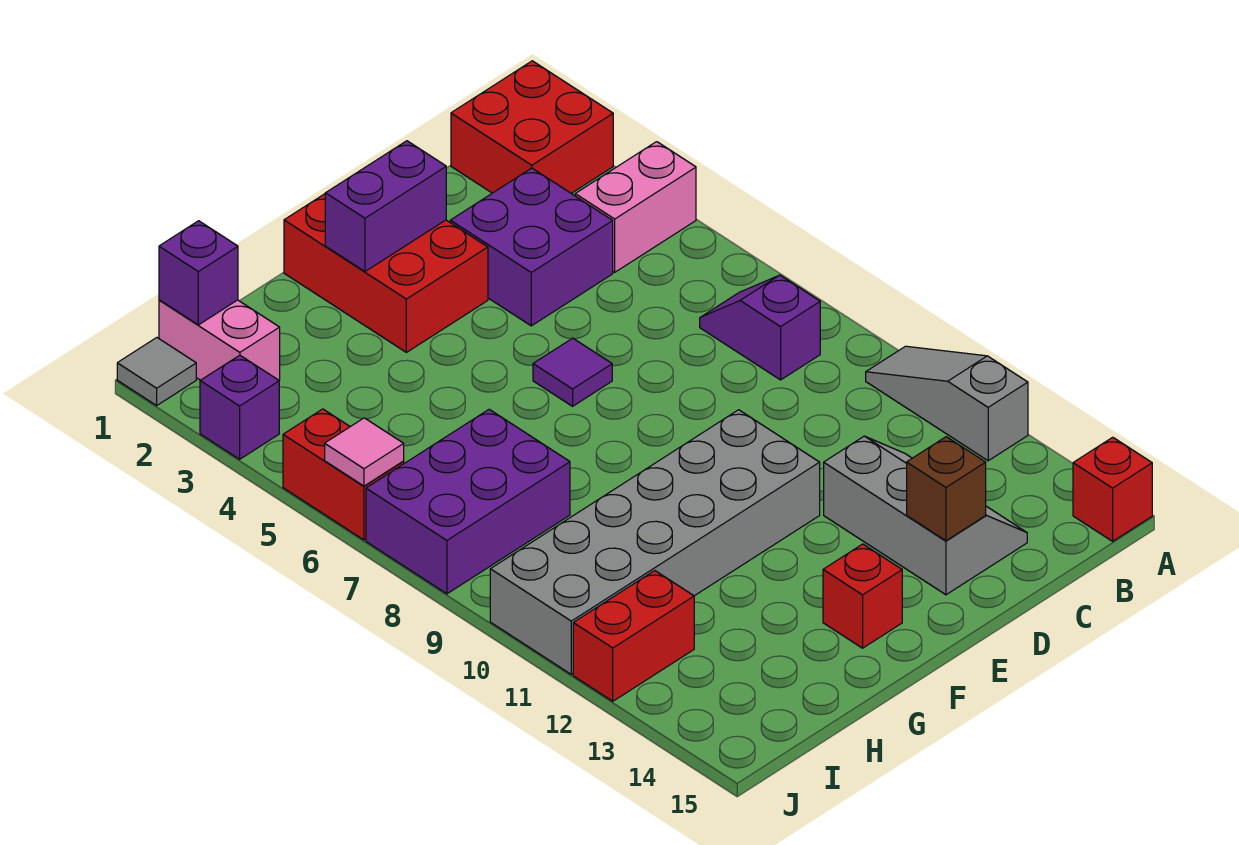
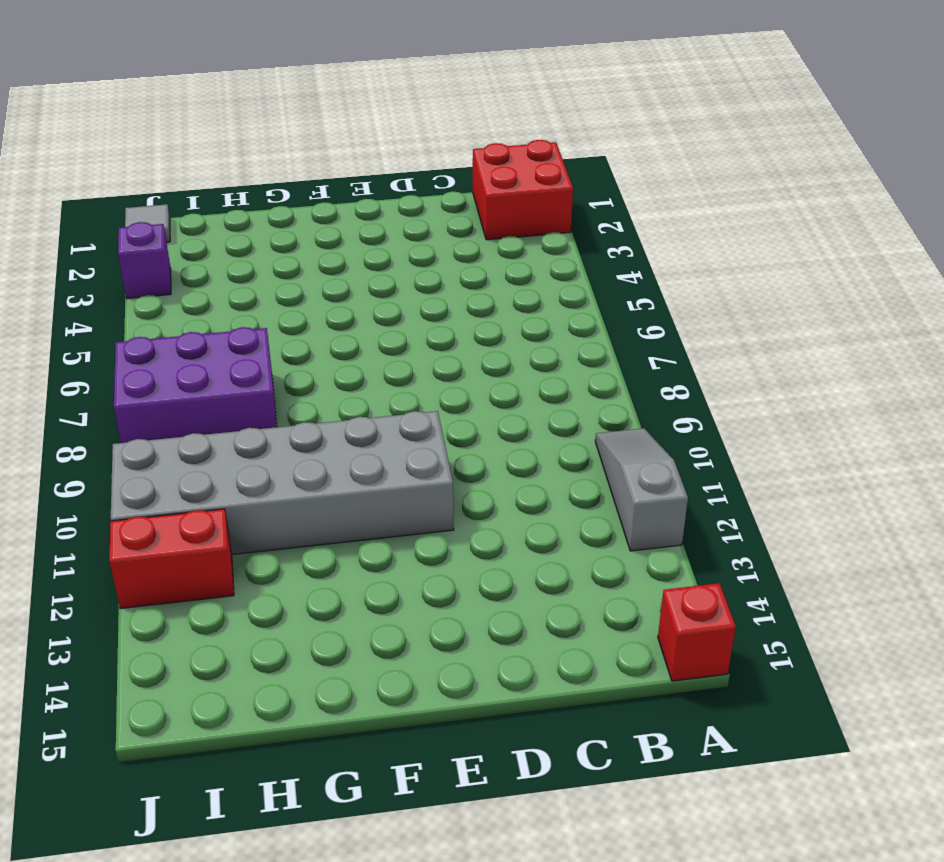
none -> pink brick A4:B4 level 1
none -> purple slope B7:B8 level 1 top 8
none -> purple brick C3:D4 level 1

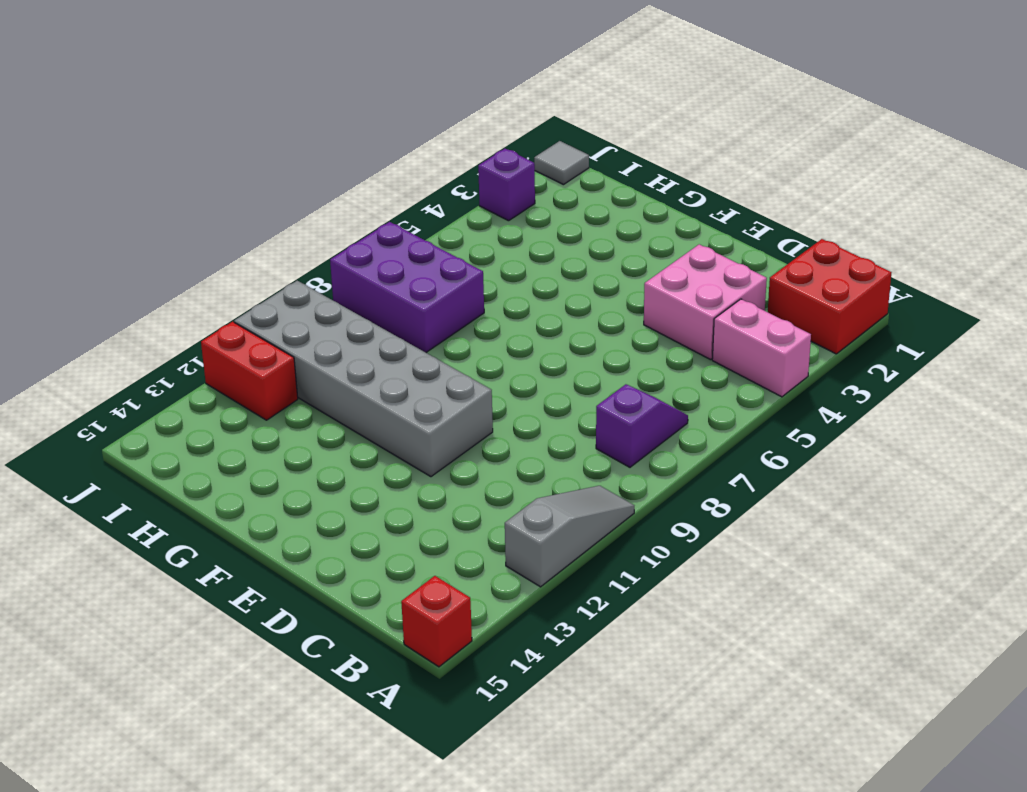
pink brick C3:D4 level 1 -> purple brick C3:D4 level 1
none -> grey slope C12:D14 level 1 top D
none -> red brick E1:F3 level 1
none -> purple tile E6 level 1

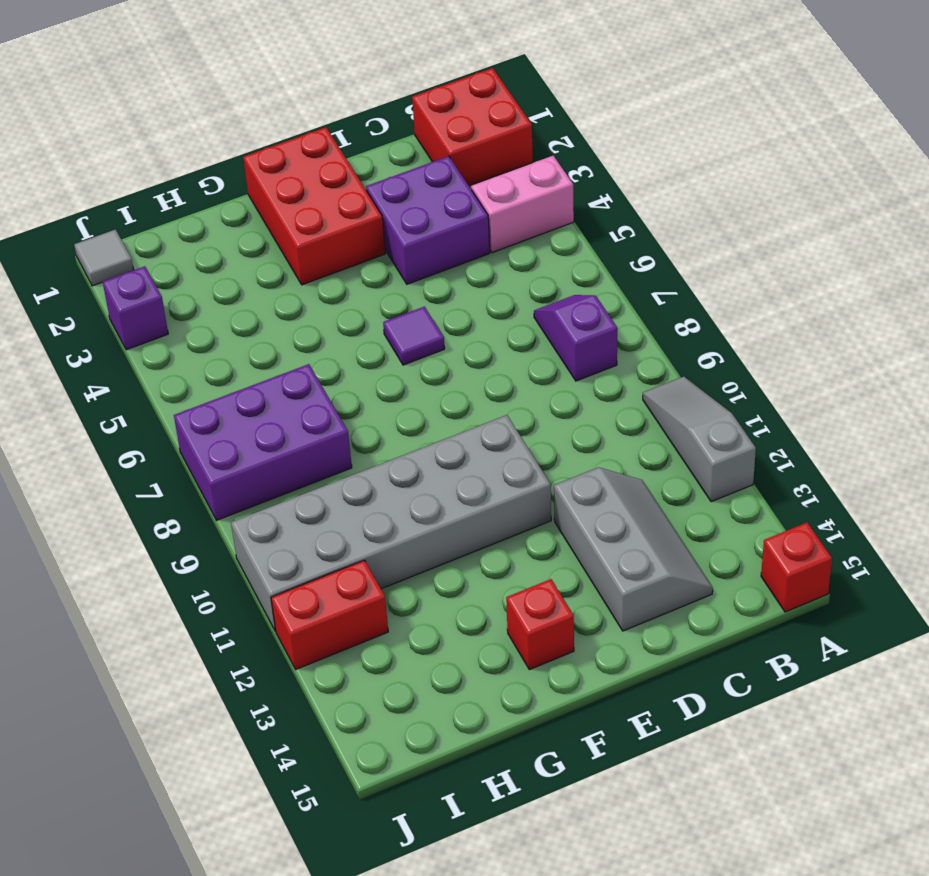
none -> pink brick I1:I2 level 1
none -> red brick J5:J6 level 1
none -> brown brick D14 level 2

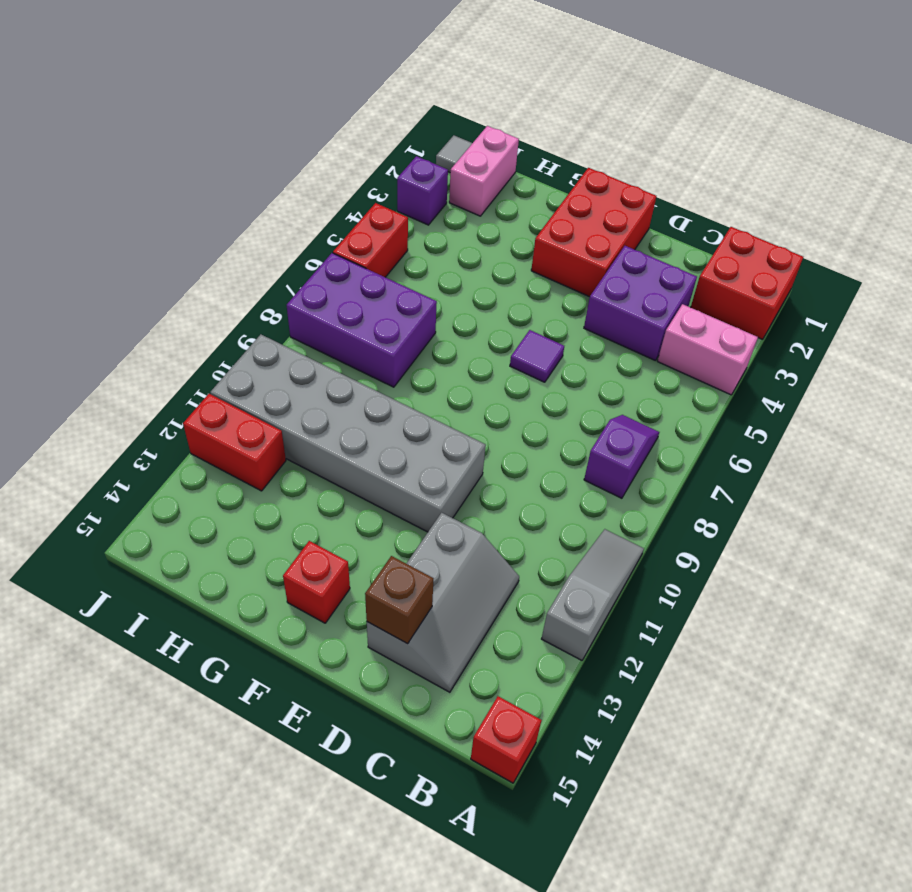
none -> purple brick E2:F2 level 2
none -> purple brick I1 level 2
none -> pink tile J6 level 2

